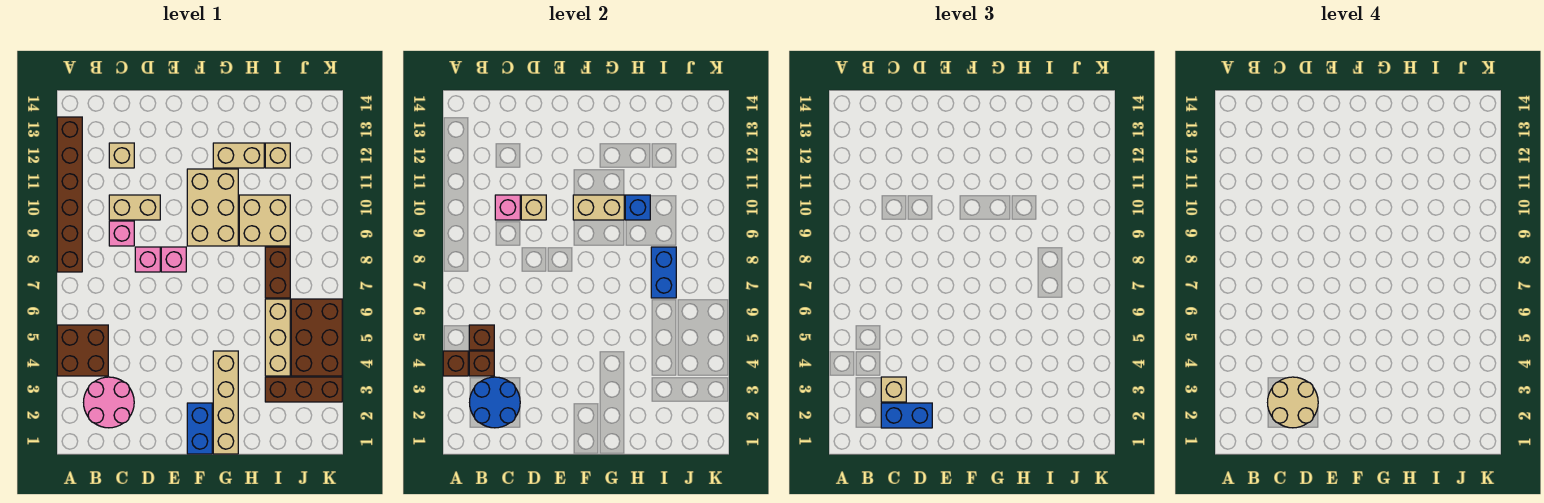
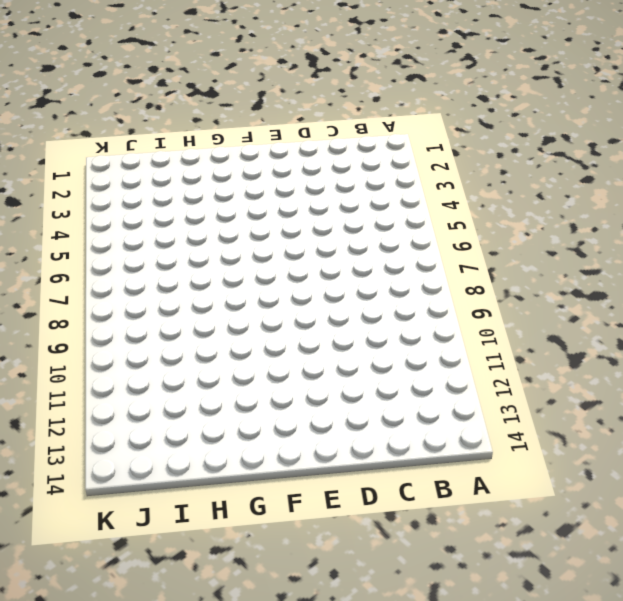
none -> brown brick A4:B5 level 1
none -> brown brick A8:A13 level 1
none -> pink round brick B2:C3 level 1
none -> pink brick C9 level 1

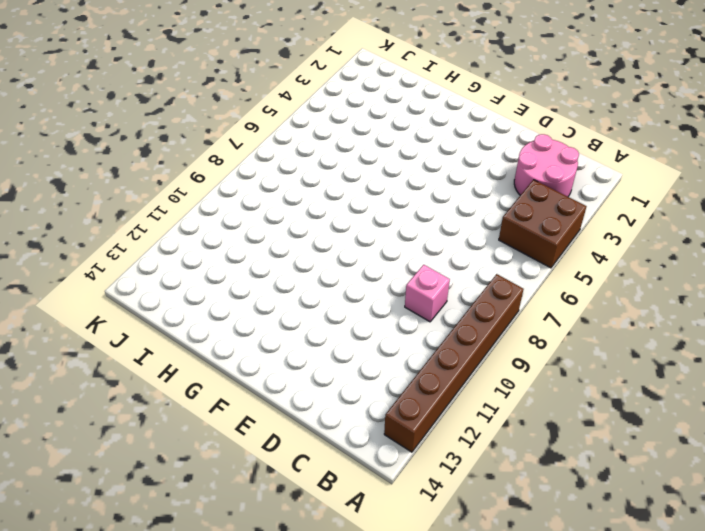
none -> tan brick C10:D10 level 1
none -> tan brick C12 level 1
none -> pink brick D8 level 1
none -> pink brick E8 level 1

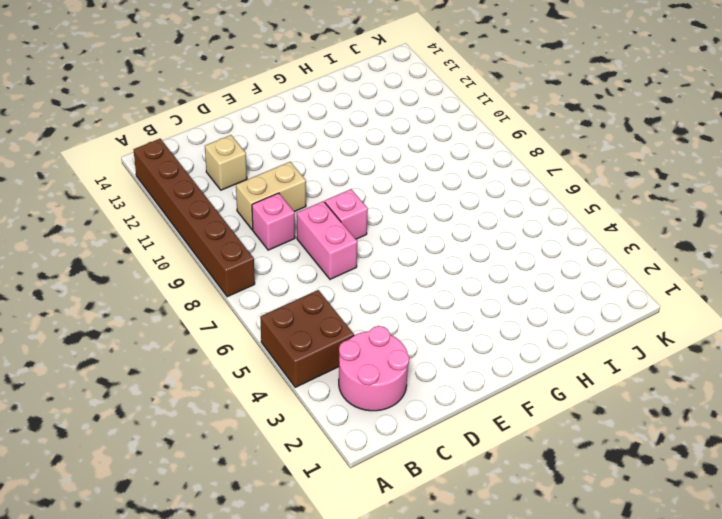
pink brick D7:D8 level 1 -> pink brick D8 level 1
none -> blue brick F1:F2 level 1
none -> tan brick F9:G11 level 1
none -> tan brick G1:G4 level 1
none -> tan brick G12:H12 level 1

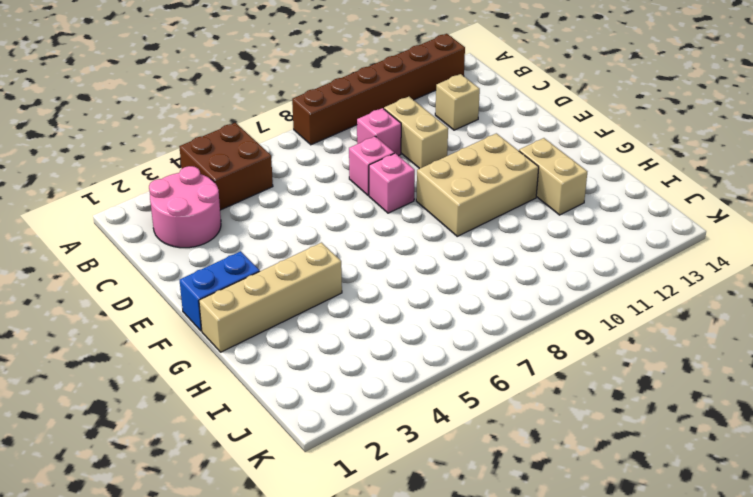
none -> tan brick H9:I10 level 1
none -> brown brick I3:K3 level 1
none -> tan brick I4:I6 level 1
none -> brown brick I7:I8 level 1

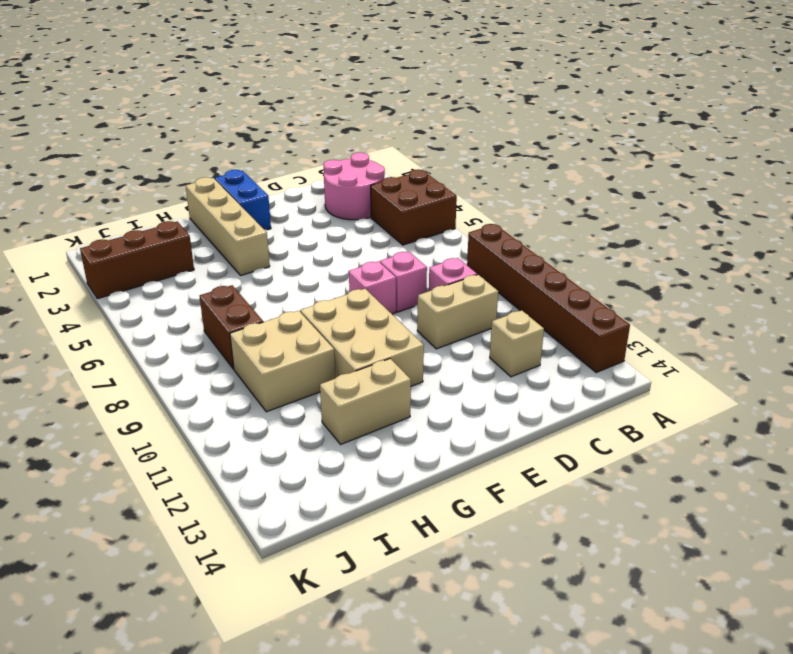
none -> tan brick I4:I6 level 1
none -> tan brick I12 level 1
none -> brown brick J4:K6 level 1
none -> brown brick A4 level 2

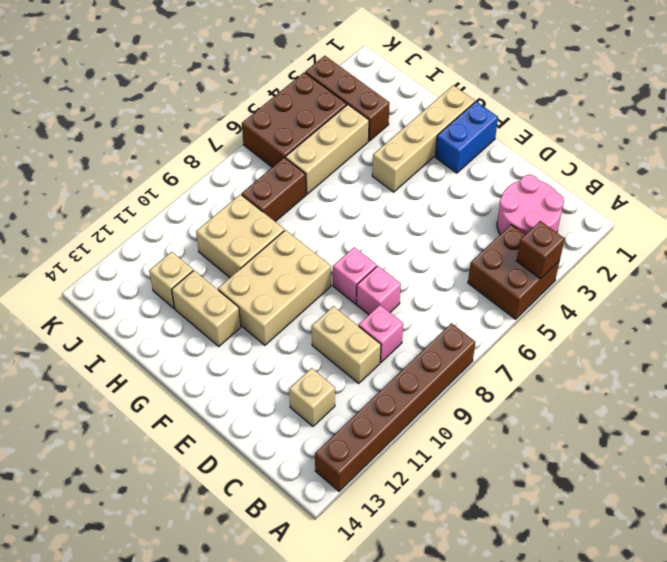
none -> blue round brick B2:C3 level 2
none -> brown brick B4 level 2
none -> brown brick B5 level 2
none -> pink brick C10 level 2

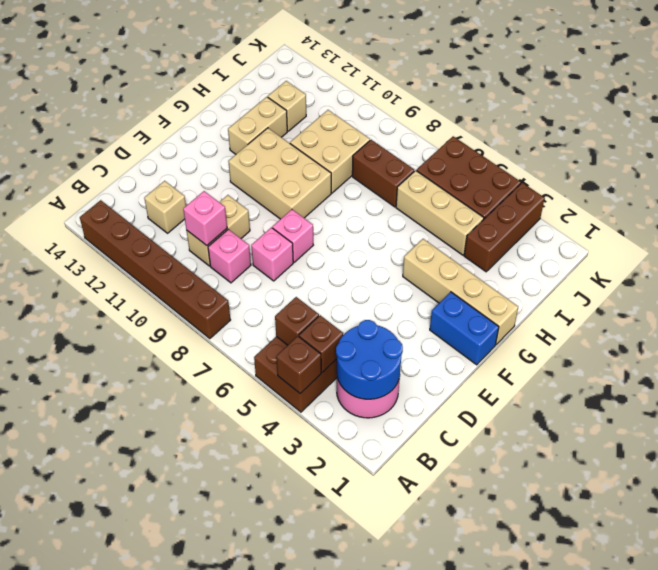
none -> tan brick D10 level 2
none -> tan brick F10:G10 level 2
none -> blue brick H10 level 2
none -> blue brick I7:I8 level 2

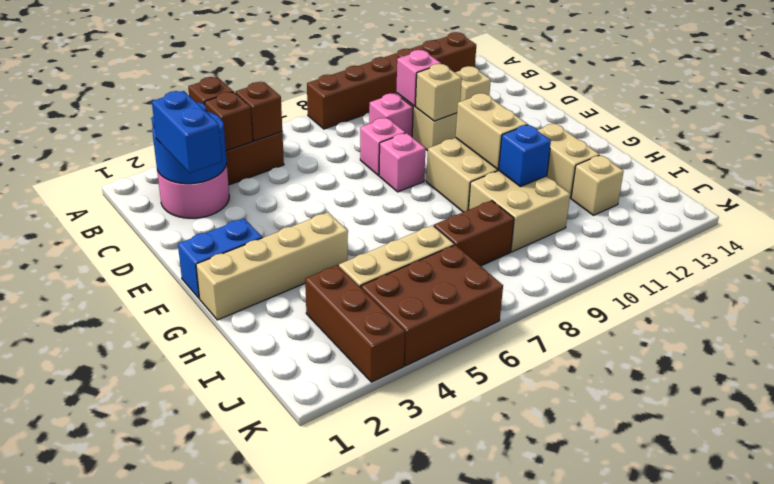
none -> blue brick I7:I8 level 2
none -> tan brick C3 level 3
none -> tan round brick C2:D3 level 4

